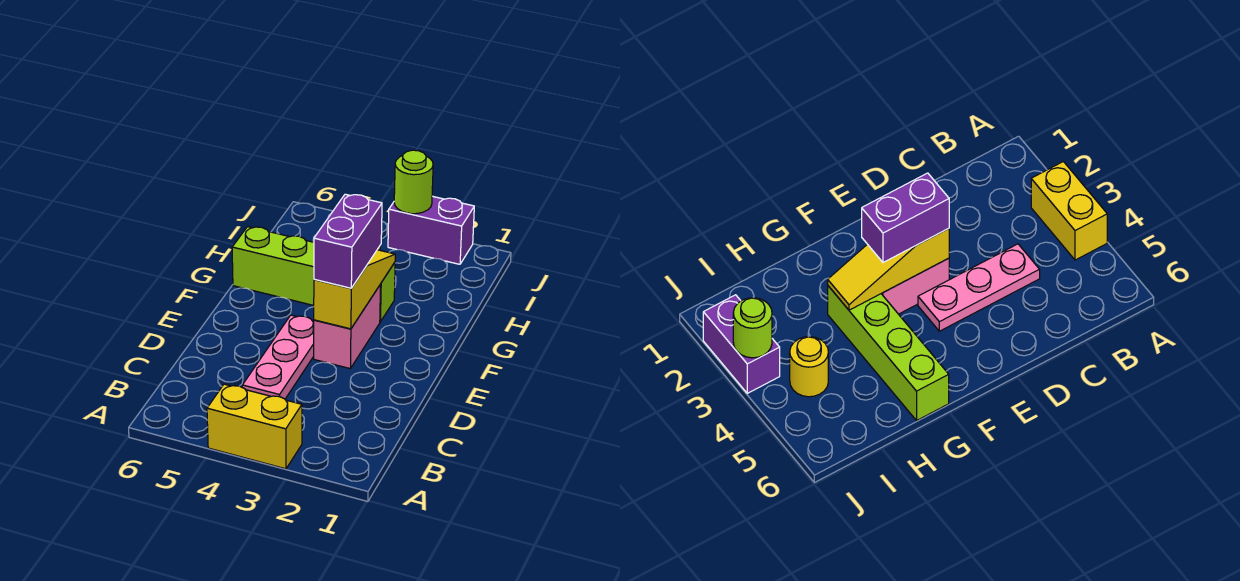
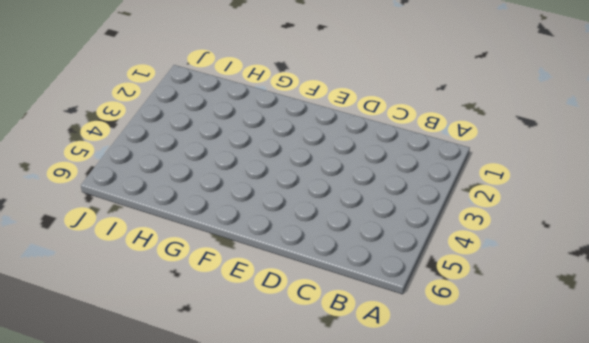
none -> yellow brick A3:A4 level 1
none -> pink plate C4:E4 level 1

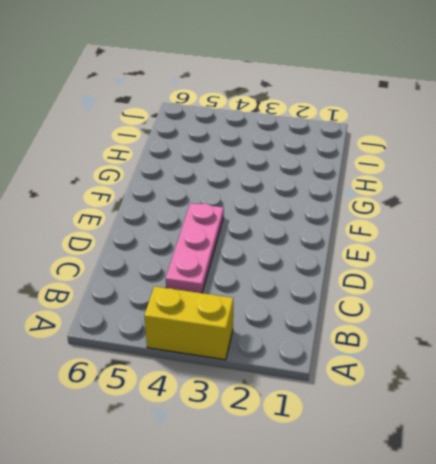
none -> pink brick E3:F3 level 1
none -> lime brick G3:G6 level 1

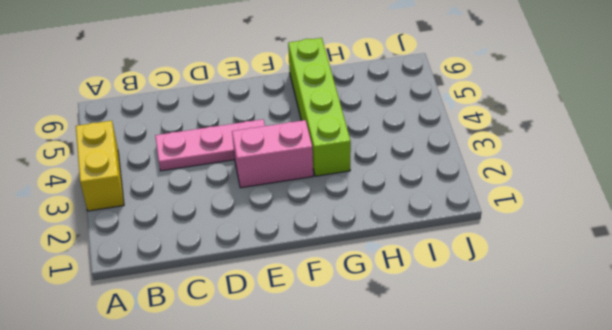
none -> yellow round brick I4 level 1
none -> purple brick J2:J3 level 1

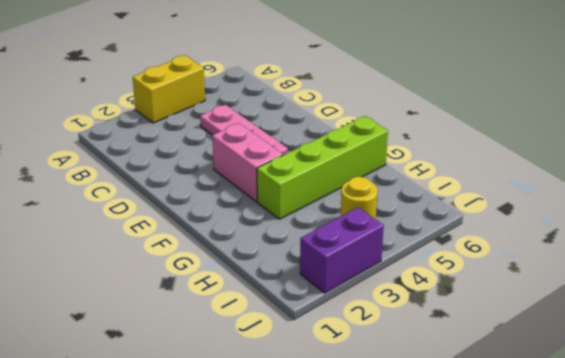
none -> yellow slope E3:G3 level 2 top E
none -> lime round brick J3 level 2

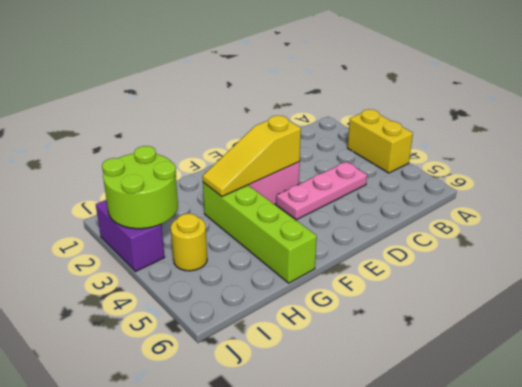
lime round brick I2:J3 level 2 -> lime round brick J3 level 2
none -> purple brick E3:F3 level 3

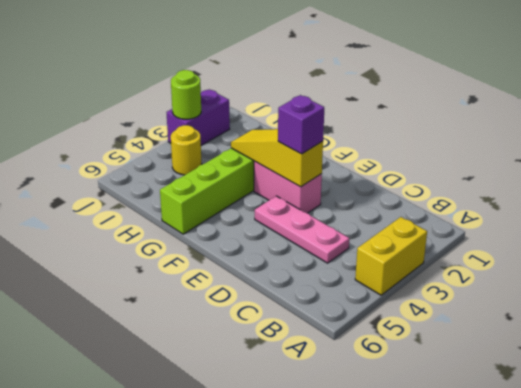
purple brick E3 level 3 -> purple brick E3:F3 level 3

